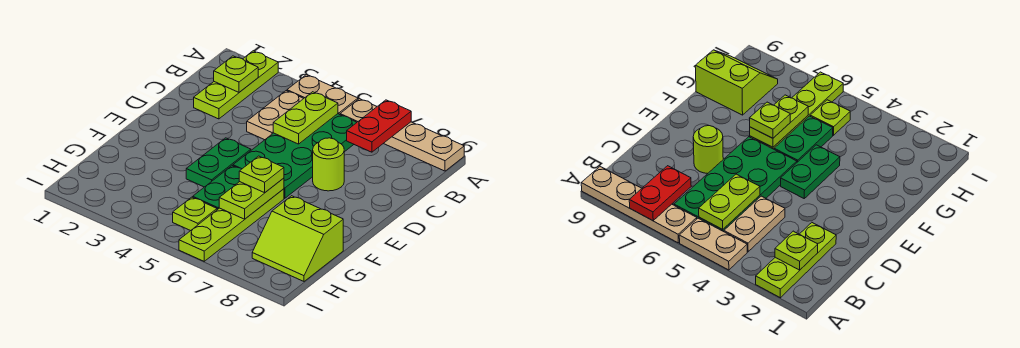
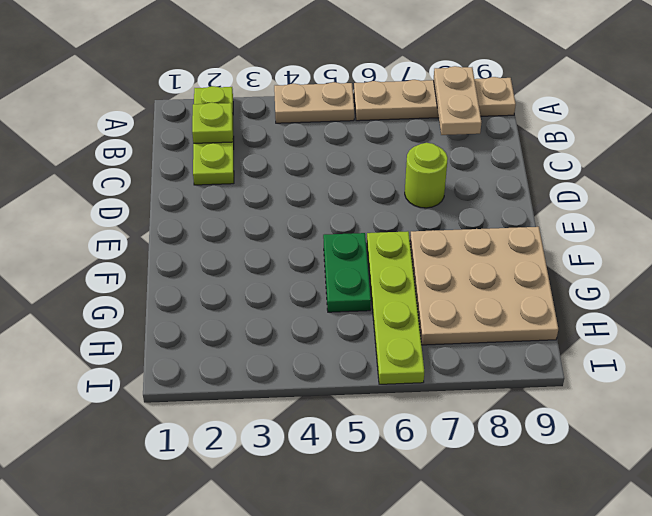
tan plate A8:B8 level 2 -> tan plate B4:C4 level 1
tan plate F7:H9 level 1 -> lime slope G8:H9 level 1 top G
none -> green plate B5:E6 level 1
none -> green plate E4:F4 level 1
none -> lime plate H5 level 1

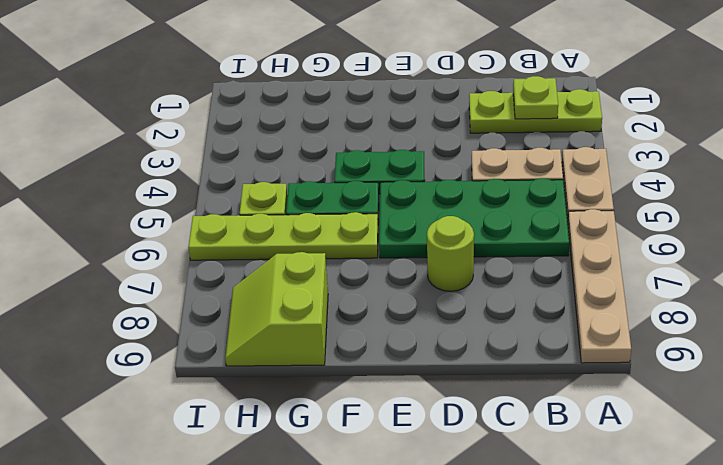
none -> red plate A7:B7 level 2
none -> lime plate B5:C5 level 2
none -> lime plate F6:G6 level 2

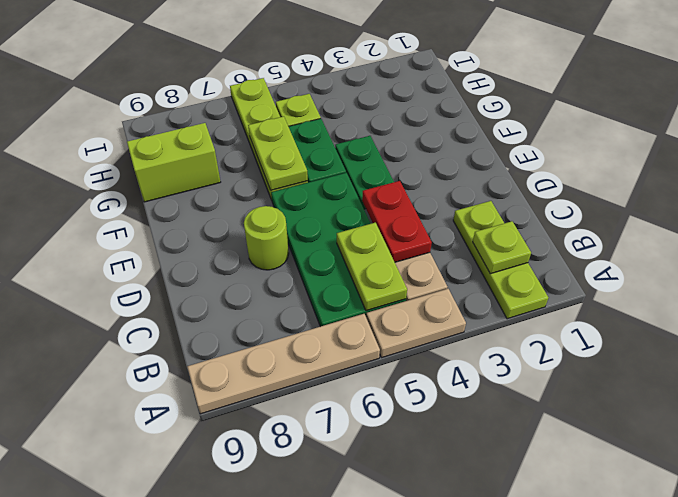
red plate C4:D4 level 2 -> red plate A7:B7 level 2
none -> lime plate F6 level 3

